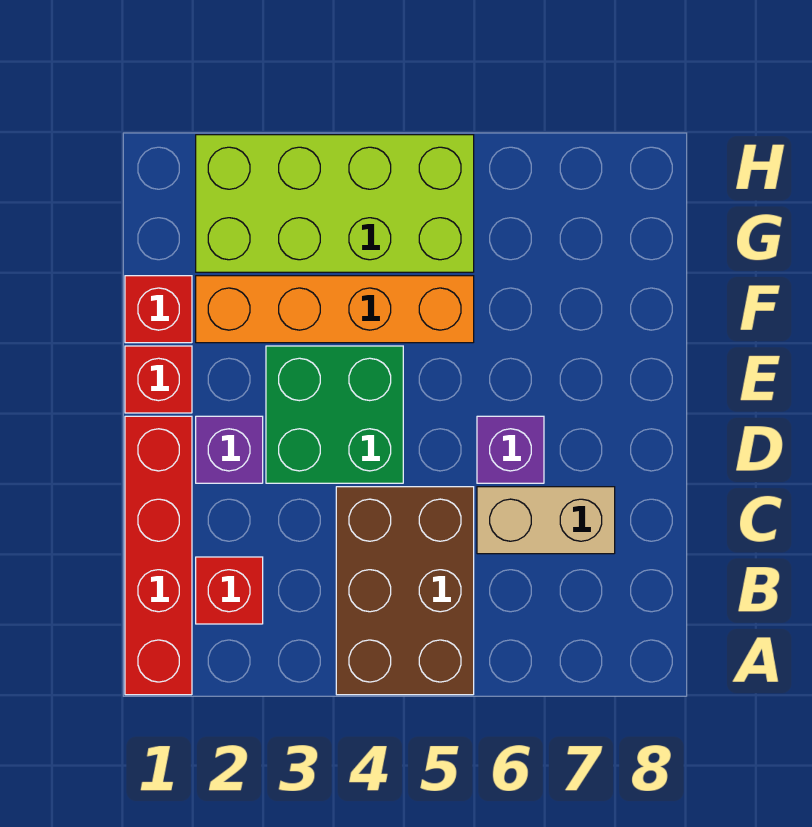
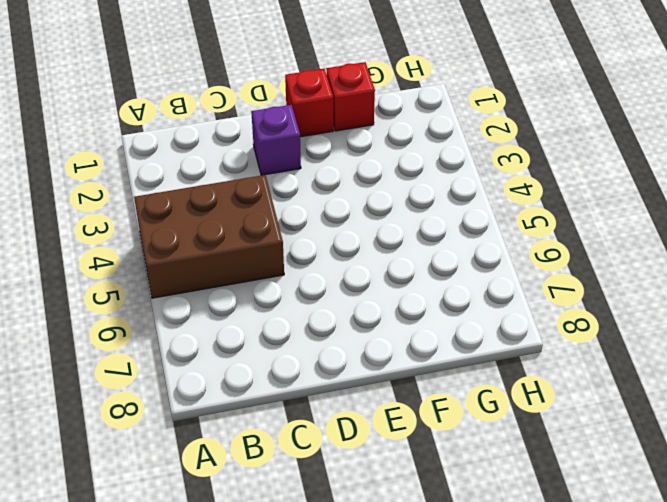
none -> red brick A1:D1 level 1
none -> red brick B2 level 1

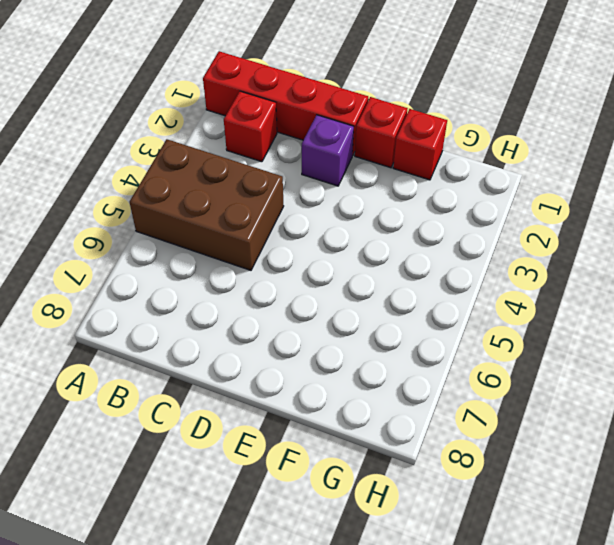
none -> tan brick C6:C7 level 1
none -> green brick D3:E4 level 1

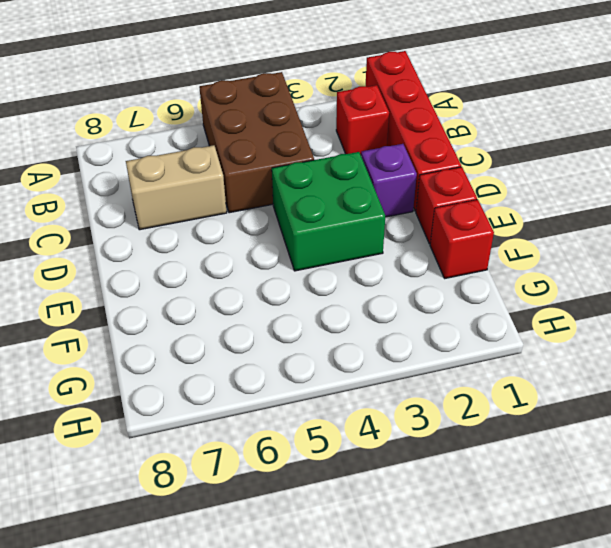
none -> purple brick D6 level 1
none -> orange brick F2:F5 level 1

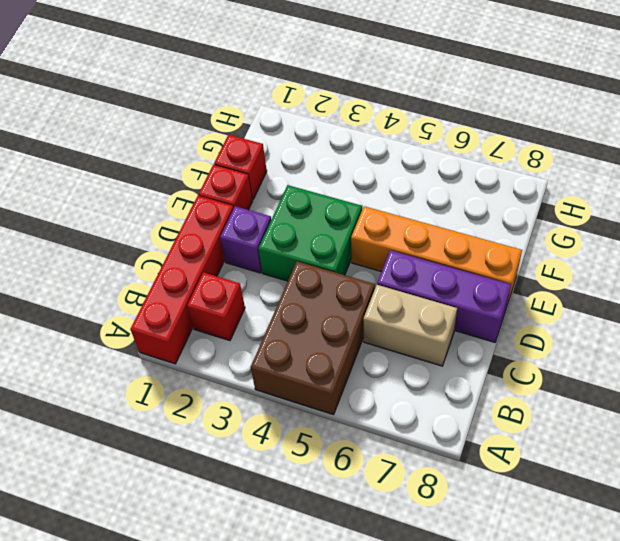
purple brick D6:D8 level 1 -> purple brick D6 level 1
orange brick E5:E8 level 1 -> orange brick F2:F5 level 1
none -> lime brick G2:H5 level 1

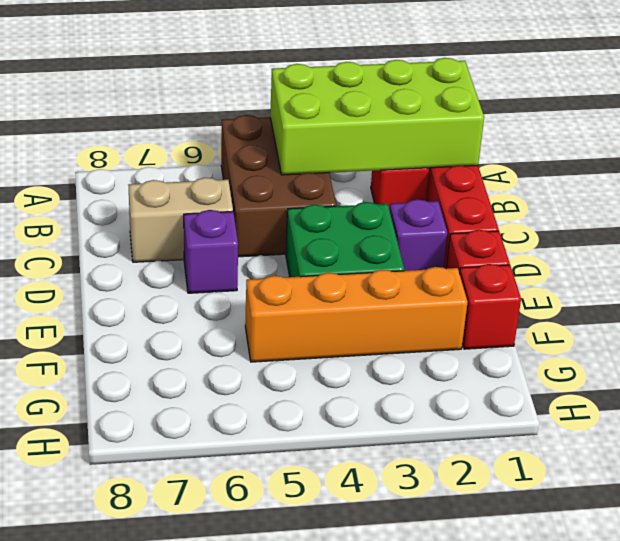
lime brick A1:B4 level 2 -> lime brick G2:H5 level 1

